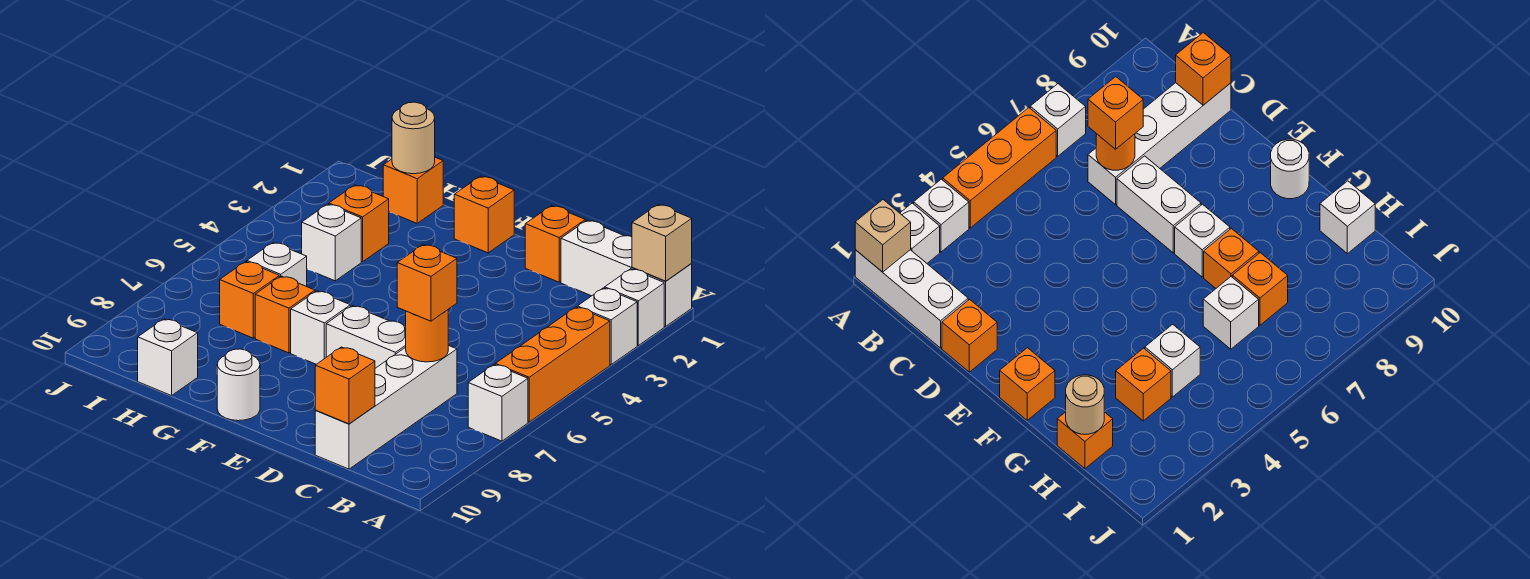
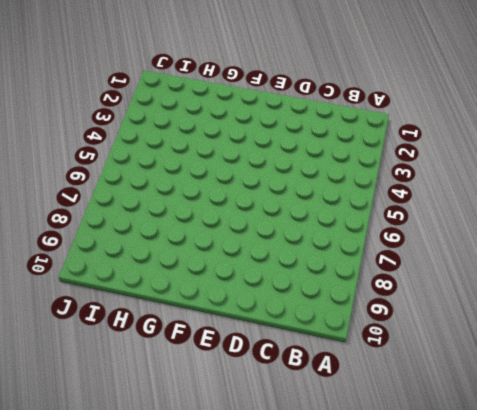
none -> white brick A1:C1 level 1
none -> white brick A2 level 1
none -> white brick A3 level 1

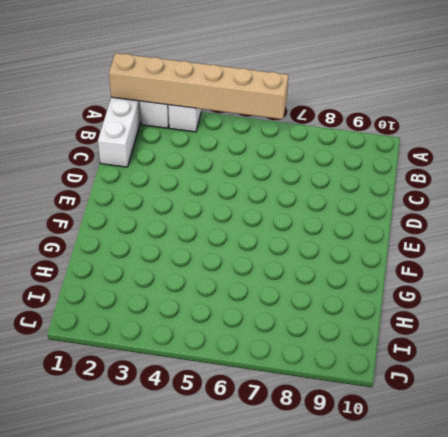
tan brick A1:A6 level 2 -> tan brick A1 level 2
none -> orange brick A4:A6 level 1
none -> white brick A7 level 1
none -> white brick C7:C10 level 1

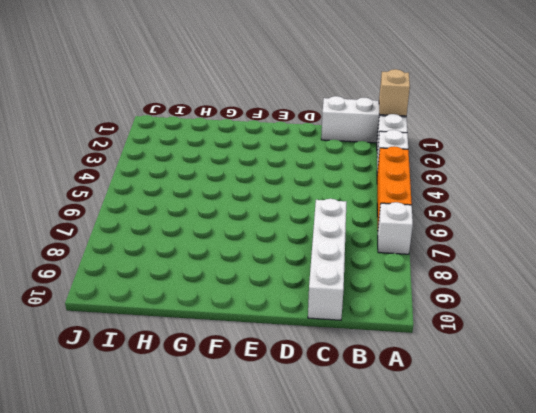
none -> orange brick D1 level 1
none -> white brick D7:E7 level 1
none -> orange brick F1 level 1

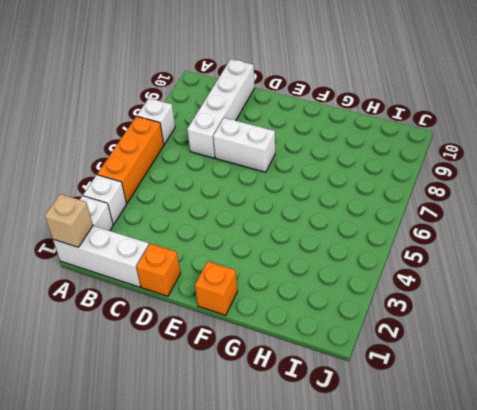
none -> white brick F7 level 1
none -> white round brick F10 level 1
none -> orange brick G7 level 1

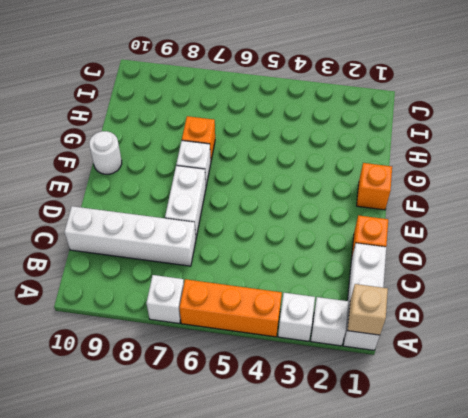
none -> orange brick H1 level 1
none -> orange brick H3 level 1
none -> white brick H4 level 1

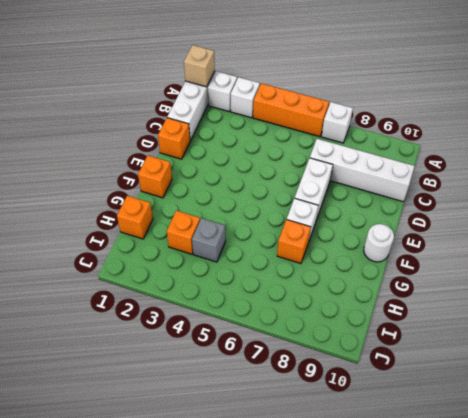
grey brick H4 level 1 -> white brick H4 level 1
none -> white brick H6 level 1
none -> orange brick H7 level 1
none -> white brick H10 level 1

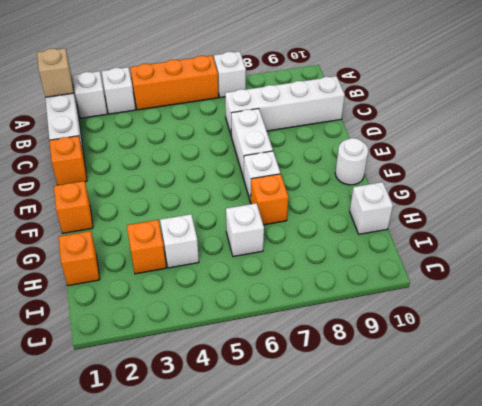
none -> orange brick H7 level 1
none -> orange round brick C7 level 2
none -> orange brick C10 level 2

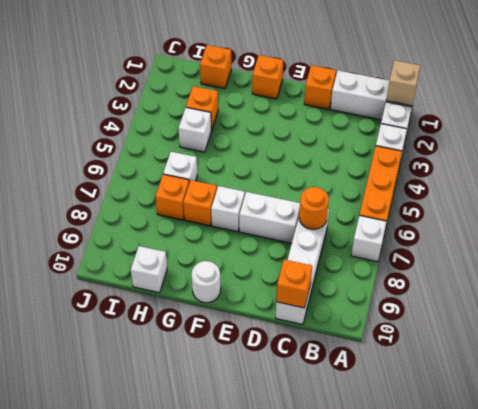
none -> tan round brick H1 level 2
none -> orange brick C7 level 3

